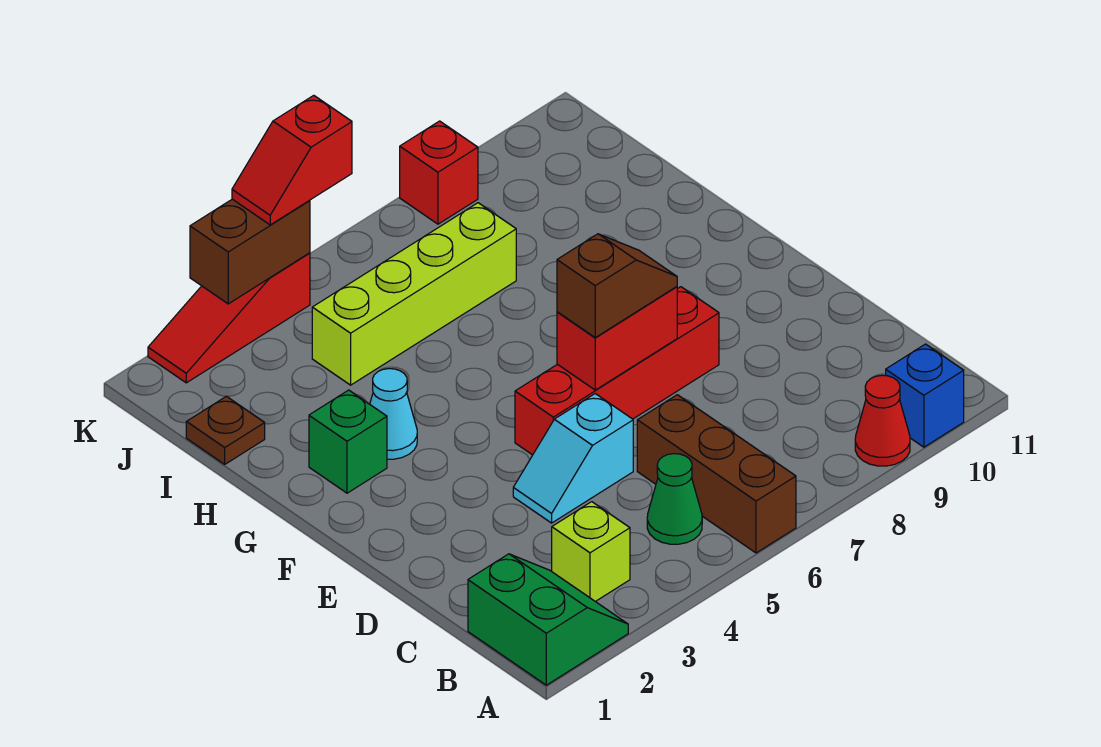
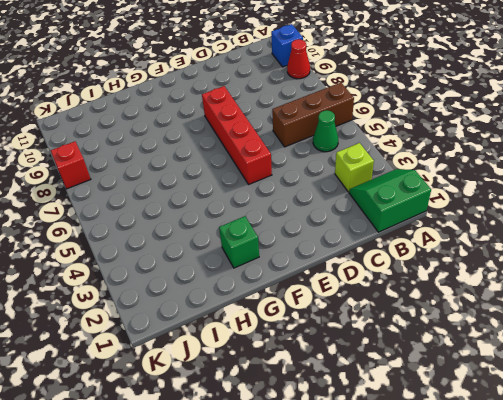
none -> cyan slope D4:D5 level 1 top 5
none -> cyan cone G3 level 1
none -> brown plate I1 level 1

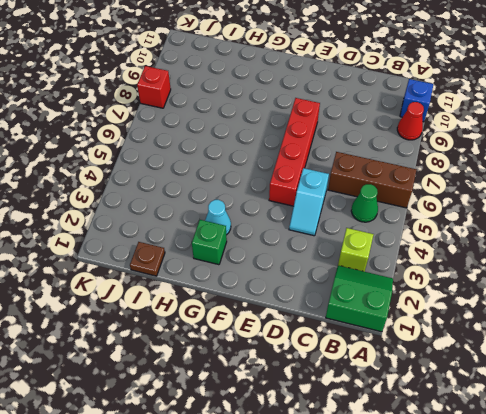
none -> lime brick I4:I7 level 1
none -> red slope K2:K4 level 1 top 4
none -> red brick E6:E7 level 2

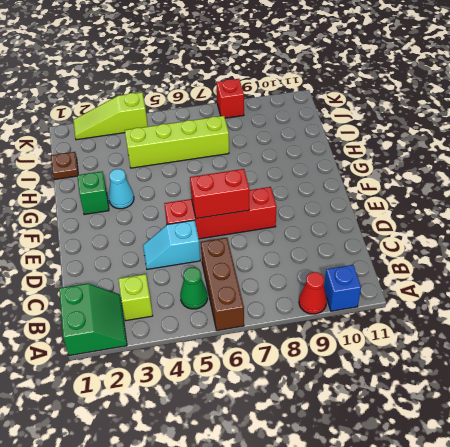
lime slope K2:K4 level 1 top 4 -> red slope K2:K4 level 1 top 4
none -> brown brick K3:K4 level 2
none -> brown slope E6:E7 level 3 top 6
none -> red slope K4:K5 level 3 top 5

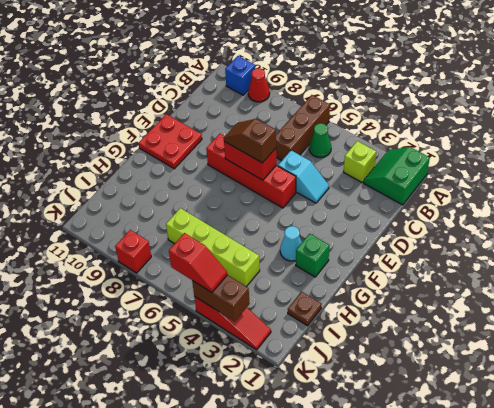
red plate E10:F11 level 1 -> none

